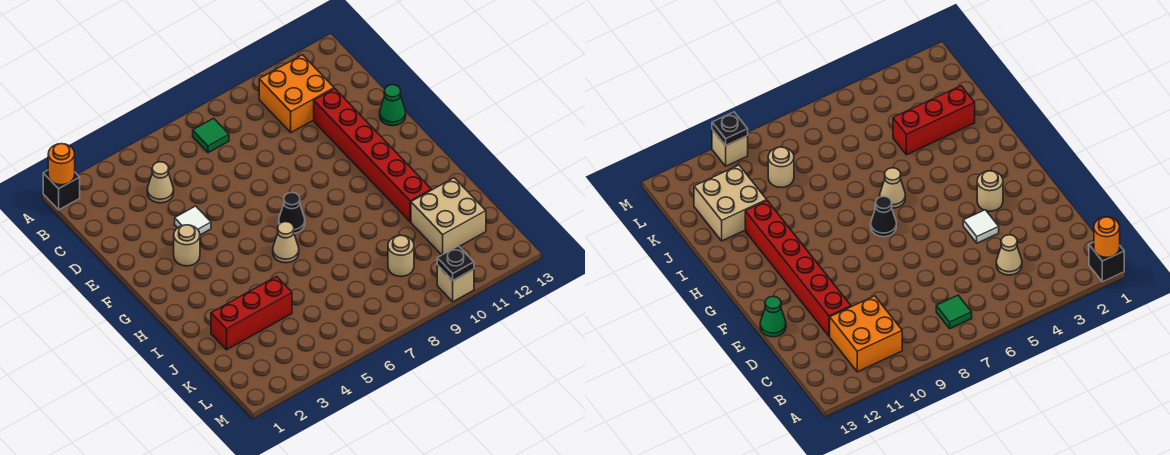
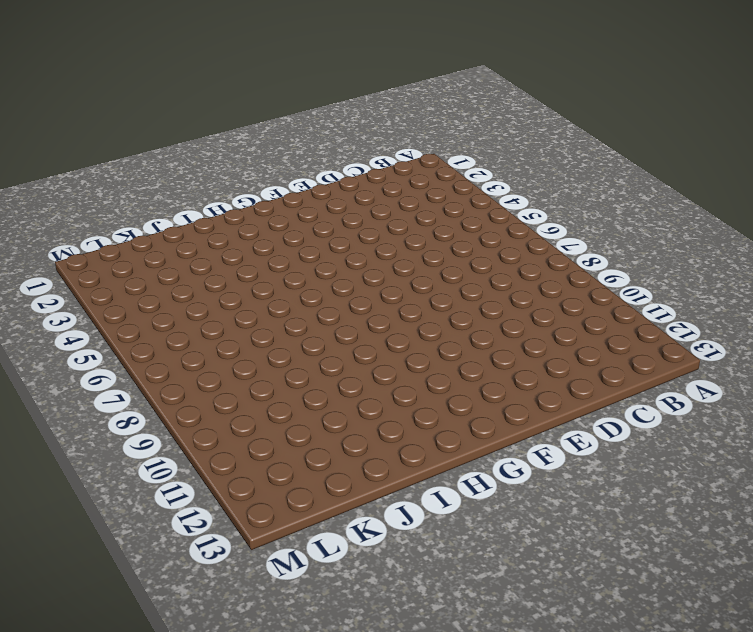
none -> black brick A1 level 1
none -> green tile B7 level 1
none -> orange brick B10:C11 level 1

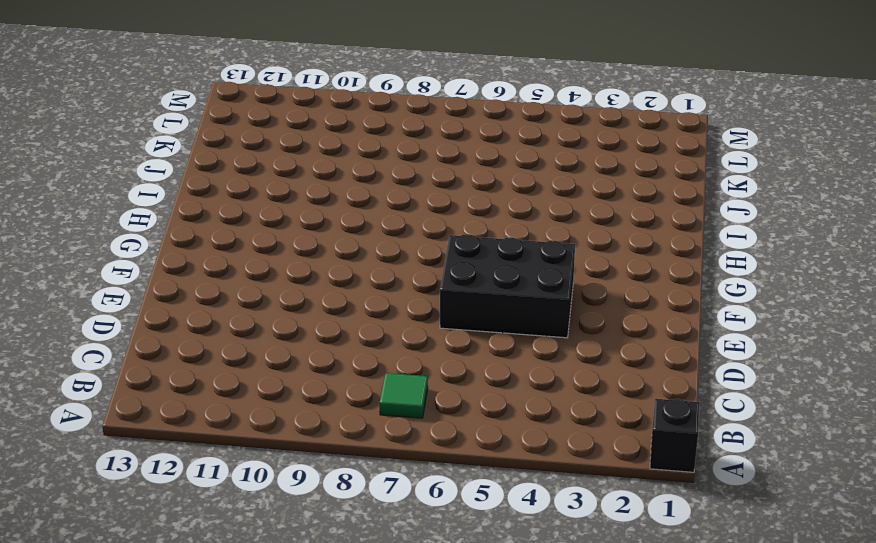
black brick E4:F6 level 1 -> white tile E4 level 1
none -> orange brick B10:C11 level 1
none -> tan cone C4 level 1
none -> red brick D11:I11 level 1

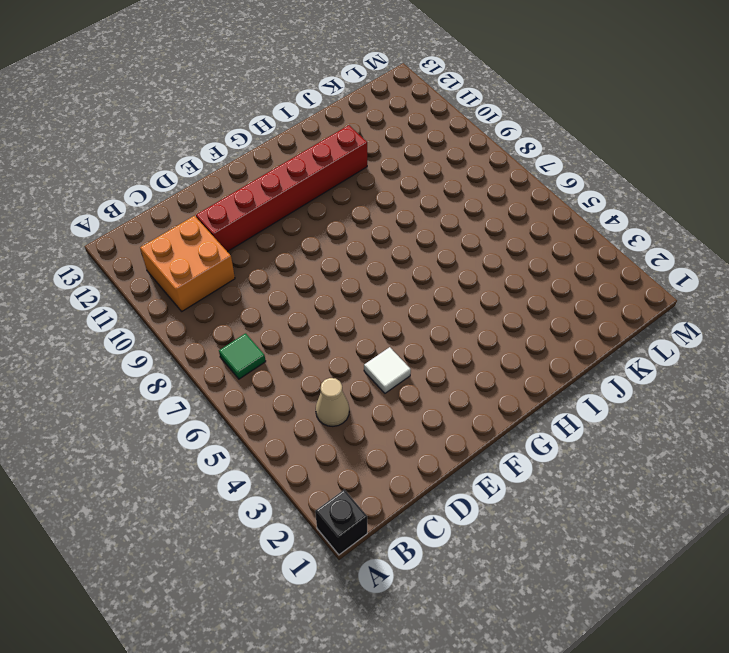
none -> green cone E13 level 1
none -> tan round brick F3 level 1
none -> black cone G7 level 1

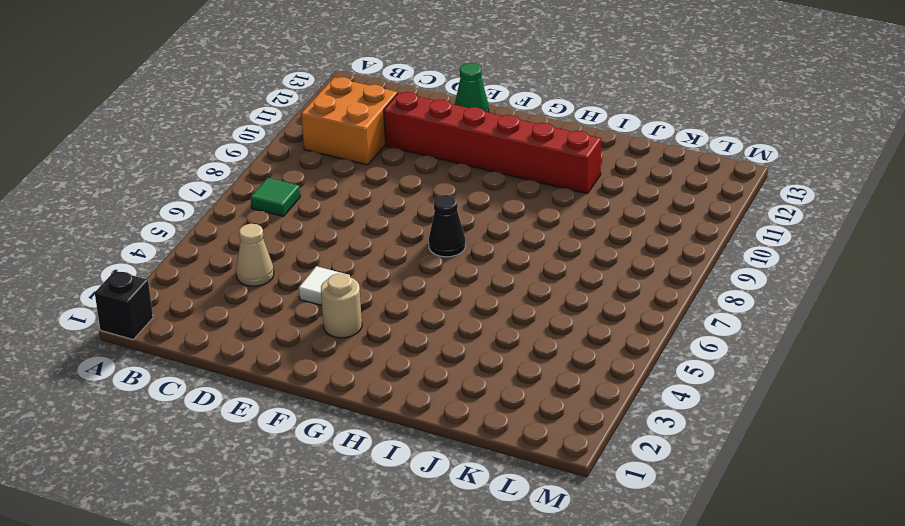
none -> tan cone H6 level 1
none -> red brick J2:J4 level 1
none -> tan brick J11:K12 level 1

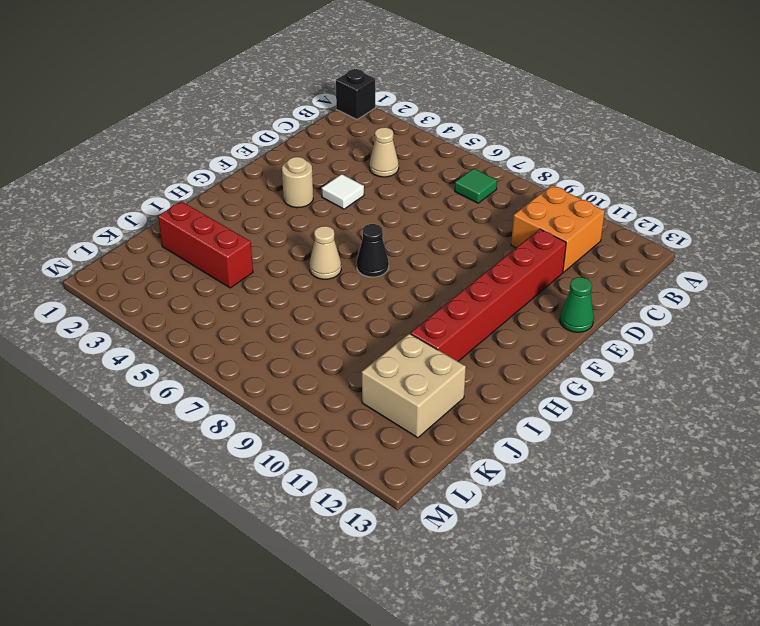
none -> tan round brick K9 level 1
none -> tan brick M10 level 1
none -> orange round brick A1 level 2

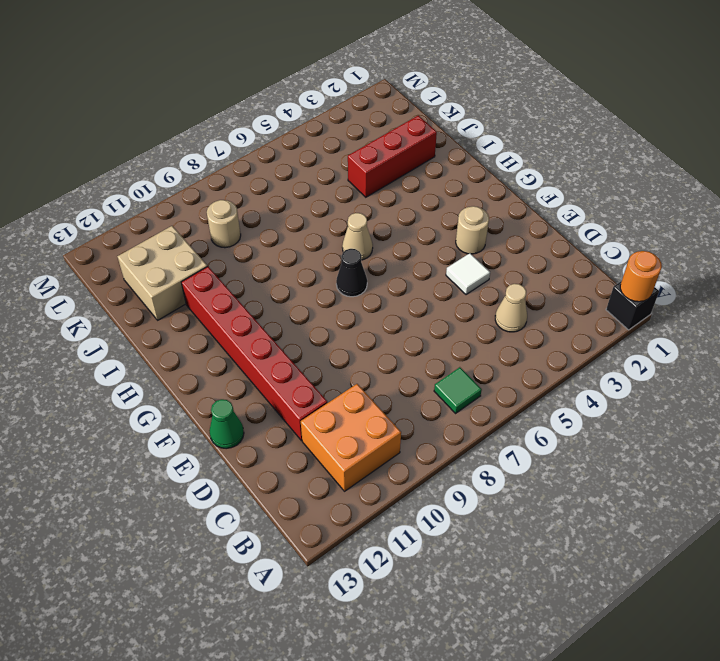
none -> tan brick M10 level 1
none -> black plate M10 level 2

